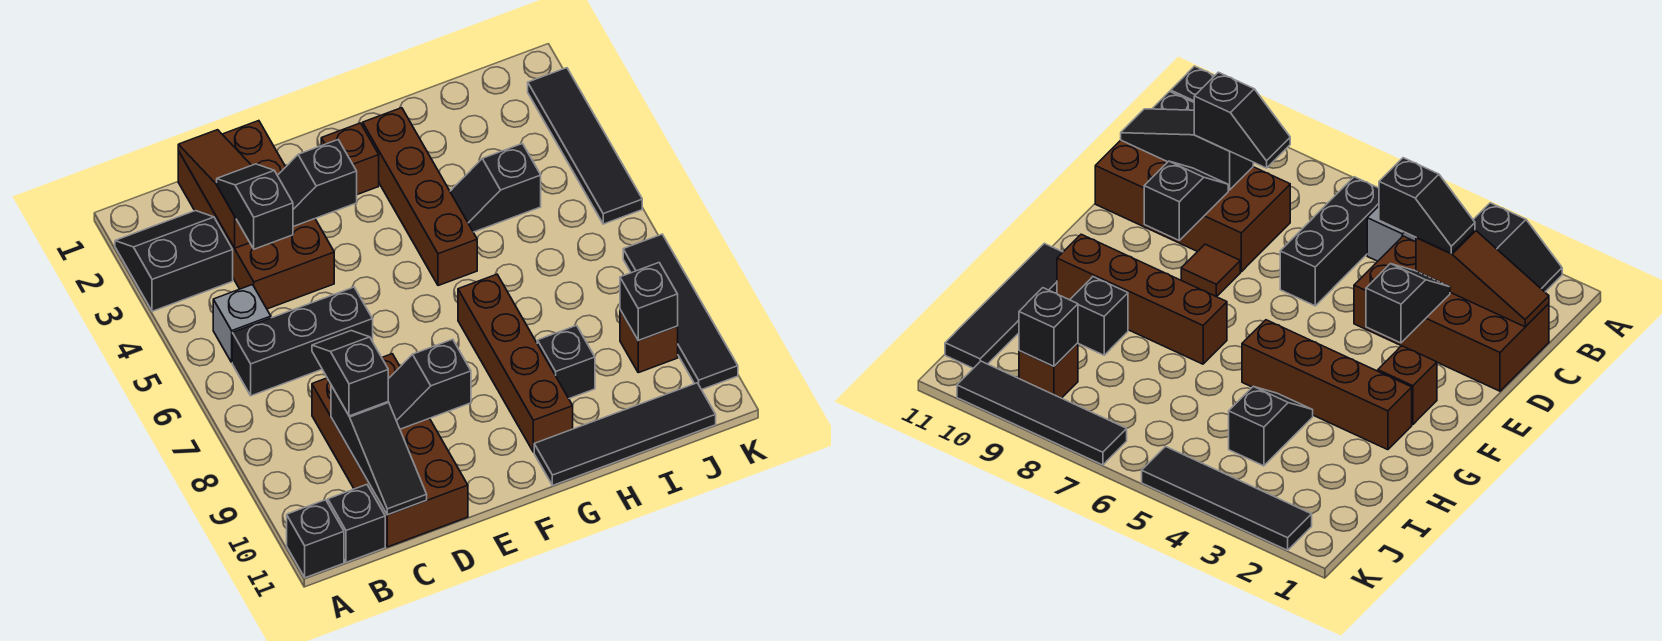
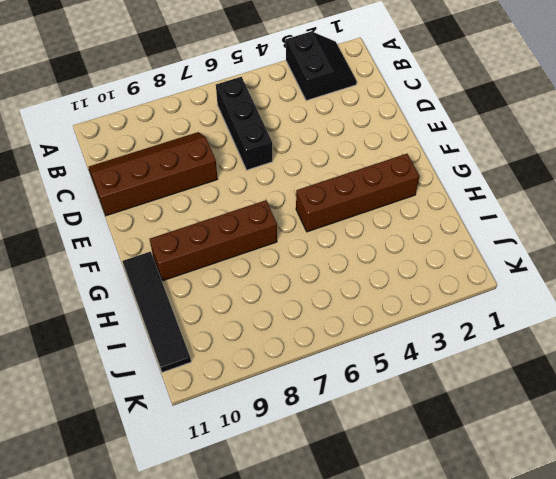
brown slope C8:D11 level 1 top D -> brown brick C8:D11 level 1
none -> black brick A11 level 1
none -> grey brick B5 level 1
none -> black brick B11 level 1

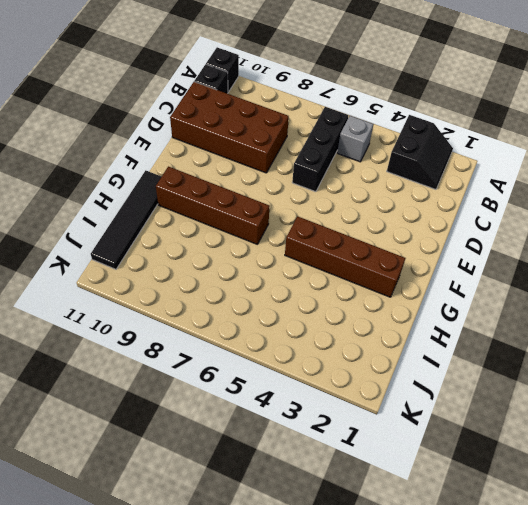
none -> brown brick C1:D4 level 1
none -> brown tile E8 level 1
none -> brown brick F2 level 1

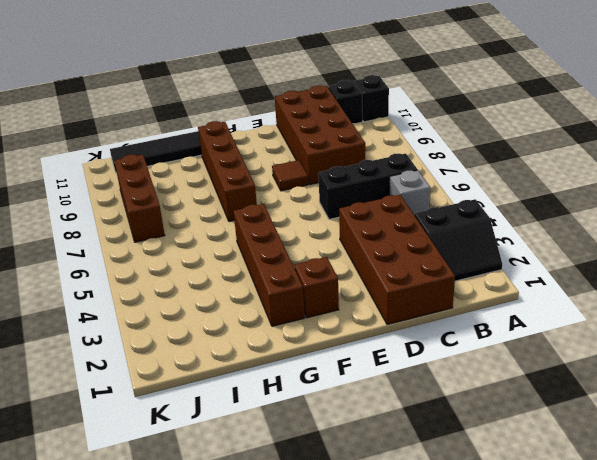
brown brick J7:J9 level 1 -> brown brick J9 level 1
none -> black slope H4:I4 level 1 top I
none -> black brick H9 level 1
none -> black tile K2:K5 level 1

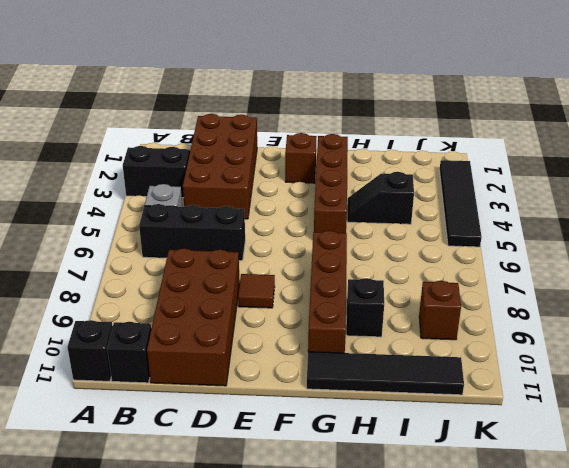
none -> black tile K7:K10 level 1
none -> brown slope C1:C3 level 2 top 3
none -> black slope C9:C11 level 2 top 9

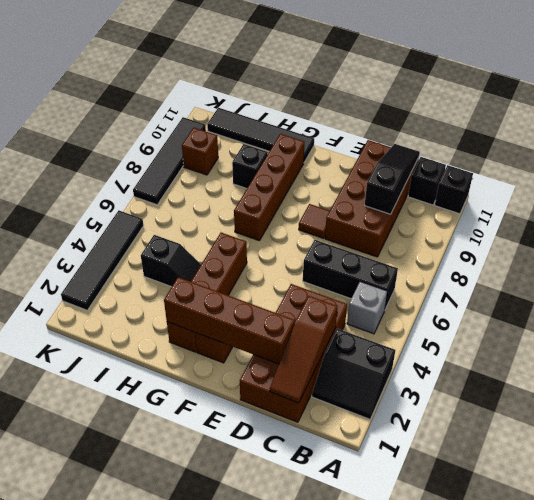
brown brick D2:G2 level 2 -> none
none -> black slope D3:E3 level 2 top E
none -> black slope D9:E9 level 2 top E
none -> black brick J9 level 2

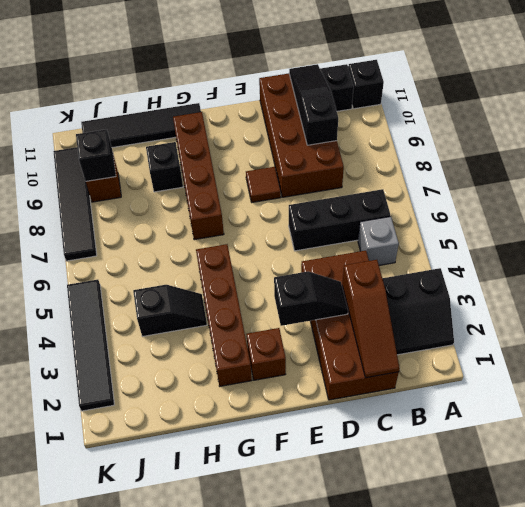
none -> black slope D9:E9 level 2 top E
none -> black slope C3:C4 level 3 top 4
none -> black slope C8:C9 level 3 top 9

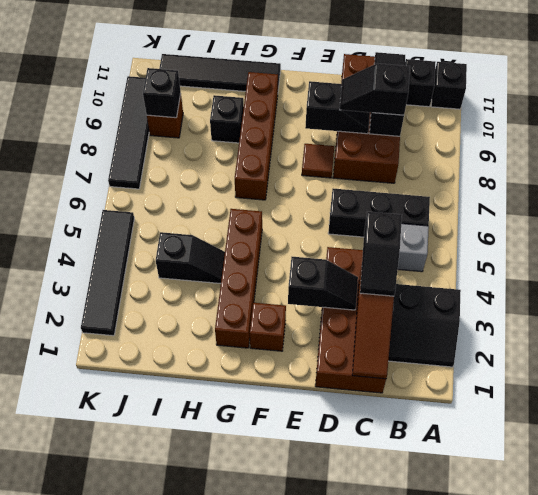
black slope C9:D9 level 3 top C -> black slope C8:C9 level 3 top 9

